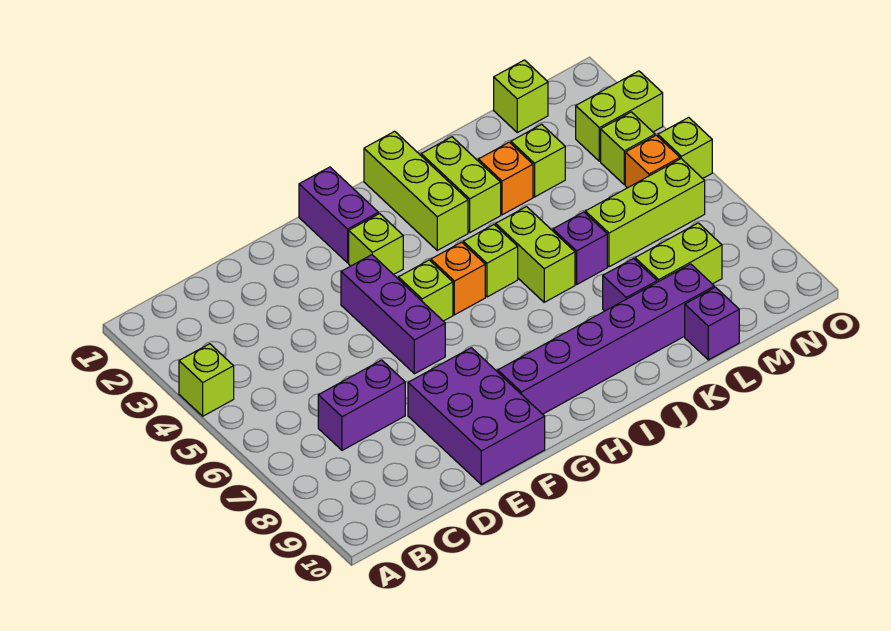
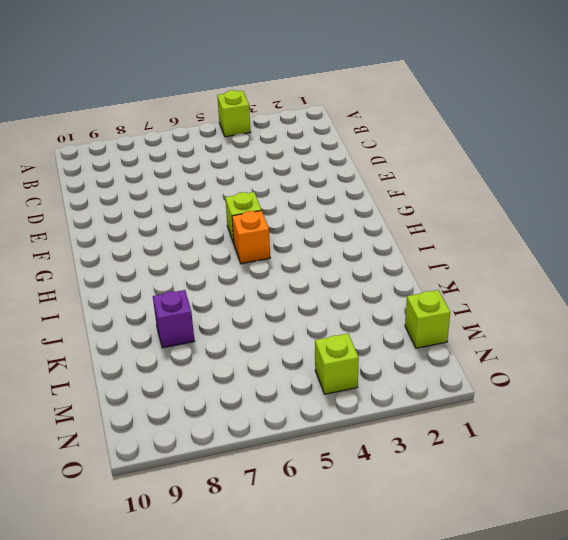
none -> purple brick C7:D7 level 1
none -> purple brick E8:F10 level 1
none -> purple brick F4:F6 level 1

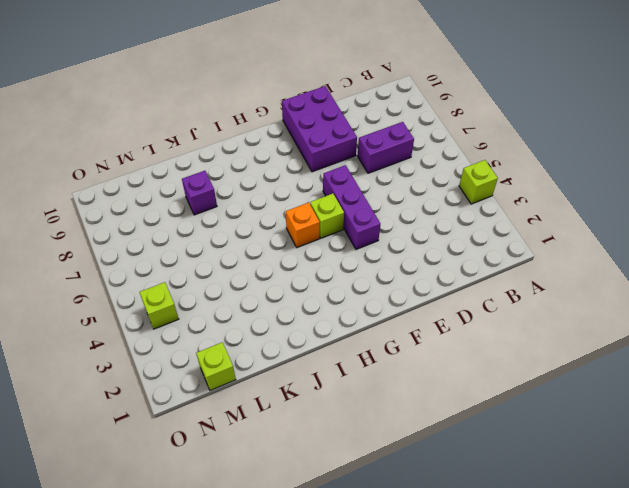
none -> purple brick G1:G2 level 1
none -> lime brick G3 level 1
none -> purple brick G9:L9 level 1

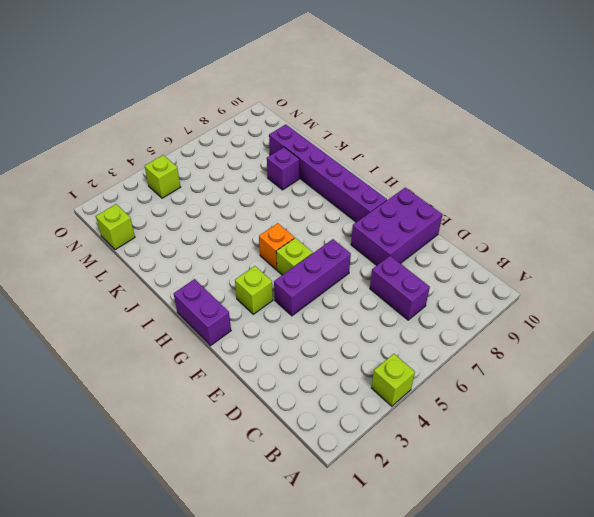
purple brick G1:H1 level 1 -> purple brick G1:G2 level 1
none -> lime brick I1:I3 level 1
none -> lime brick I5 level 1
none -> lime brick J2:J3 level 1

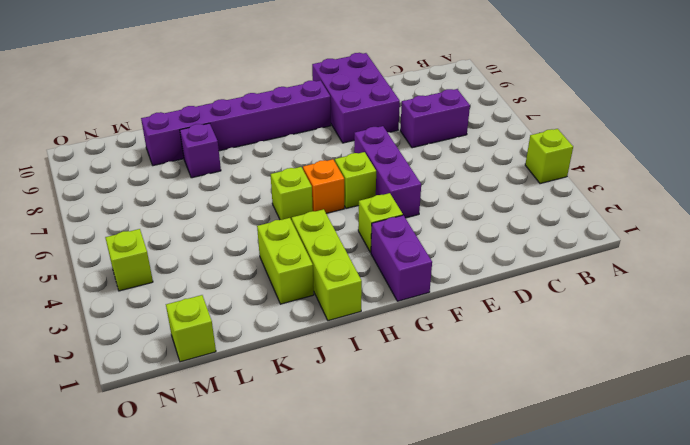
none -> lime brick J5:J6 level 1
none -> orange brick K3 level 1
none -> purple brick K6 level 1

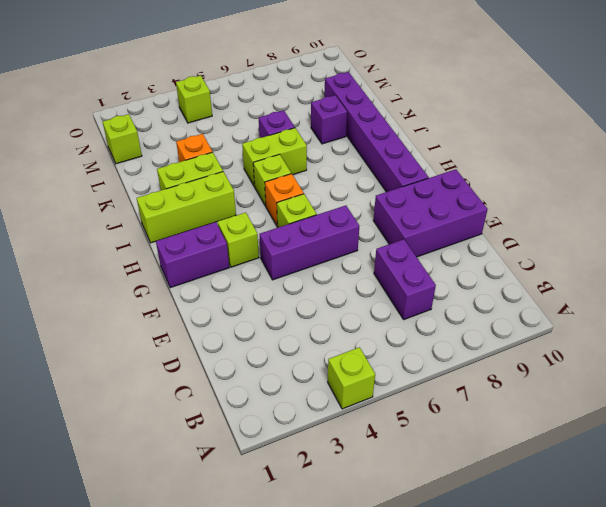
none -> lime brick L3 level 1
none -> lime brick L6:N6 level 1
none -> lime brick L8:M8 level 1

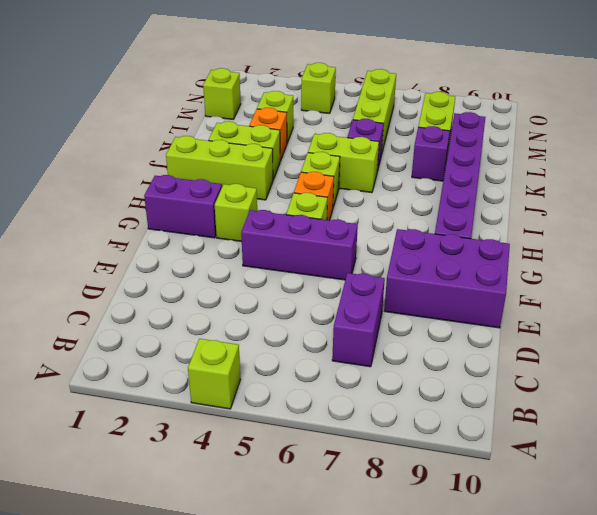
none -> purple brick L10 level 1
none -> lime brick N3:O3 level 1
none -> orange brick N5 level 1

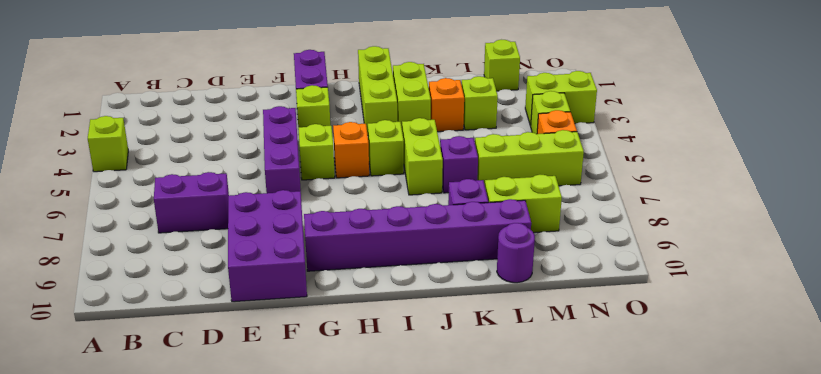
purple round brick L10 level 1 -> purple brick L10 level 1
none -> lime brick O5 level 1

